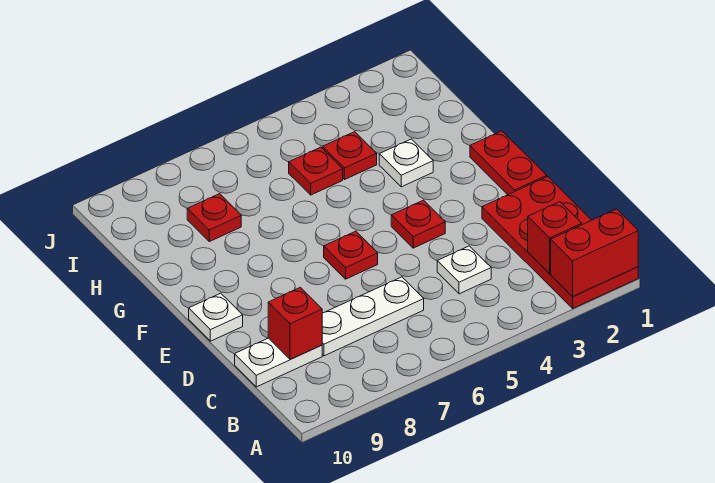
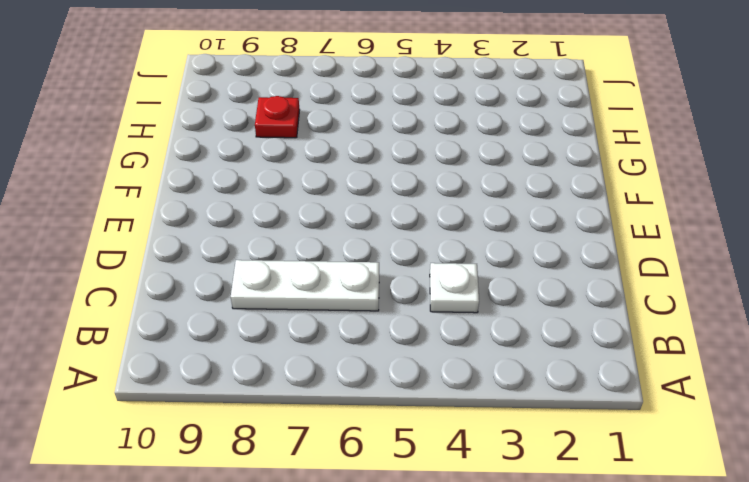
none -> red plate A1:D2 level 1
none -> white plate C9:C10 level 1
none -> red plate E1:F1 level 1

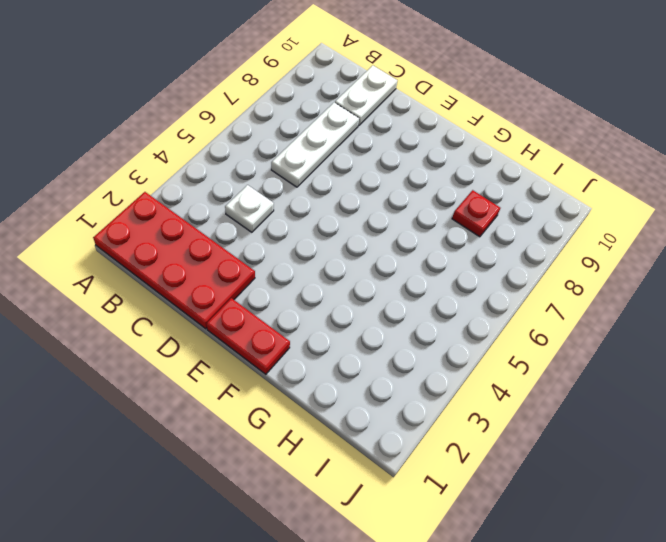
none -> red plate E4 level 1
none -> red plate E6 level 1
none -> white plate E10 level 1

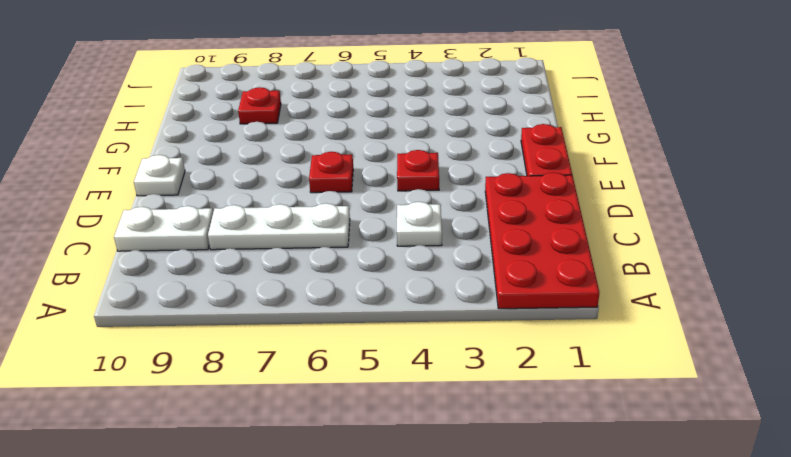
none -> white plate G3 level 1
none -> red plate H4 level 1
none -> red plate H5 level 1

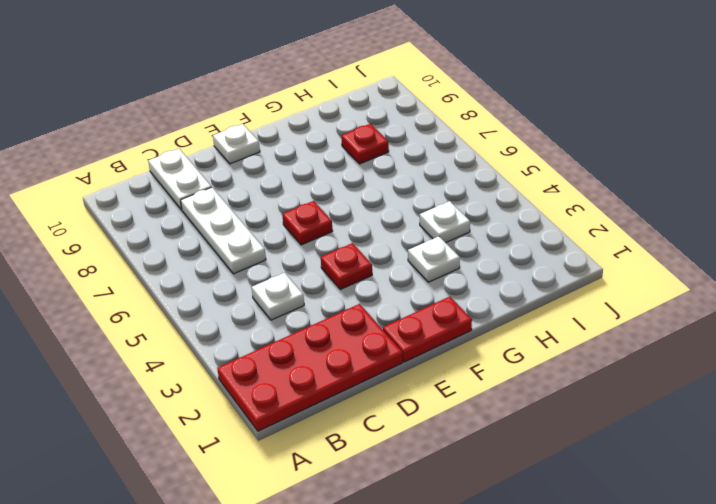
white plate H4 level 1 -> red plate H4 level 1
none -> red plate H5 level 1
none -> red brick A1:A2 level 2
none -> red brick B2 level 2

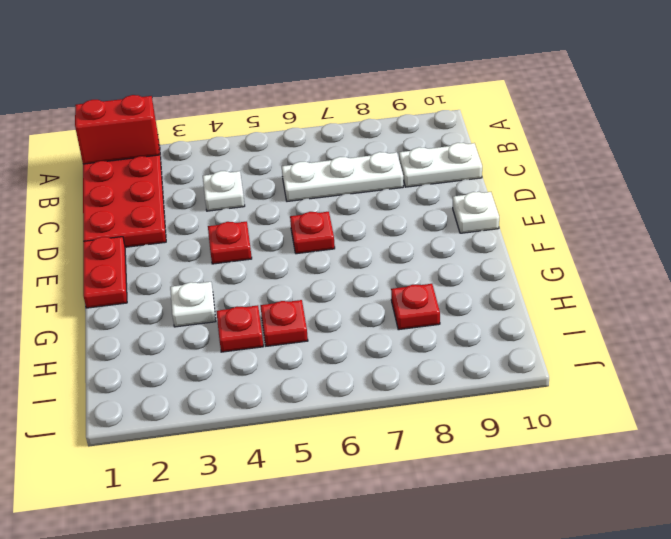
none -> red brick B2 level 2
none -> red brick C9 level 2

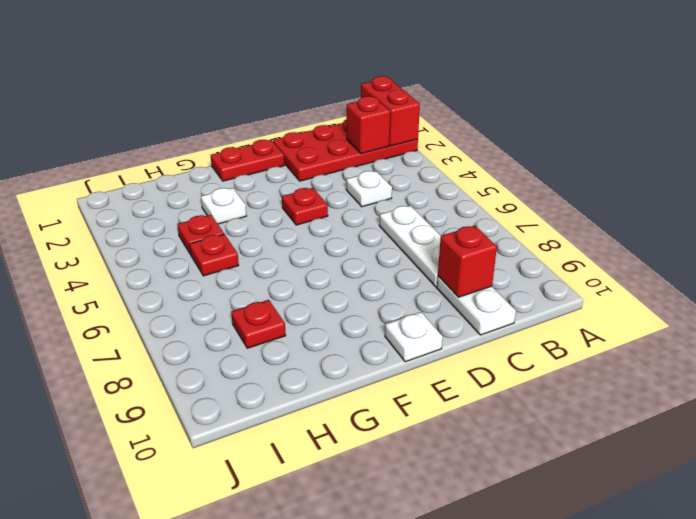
none -> red plate E6 level 1

